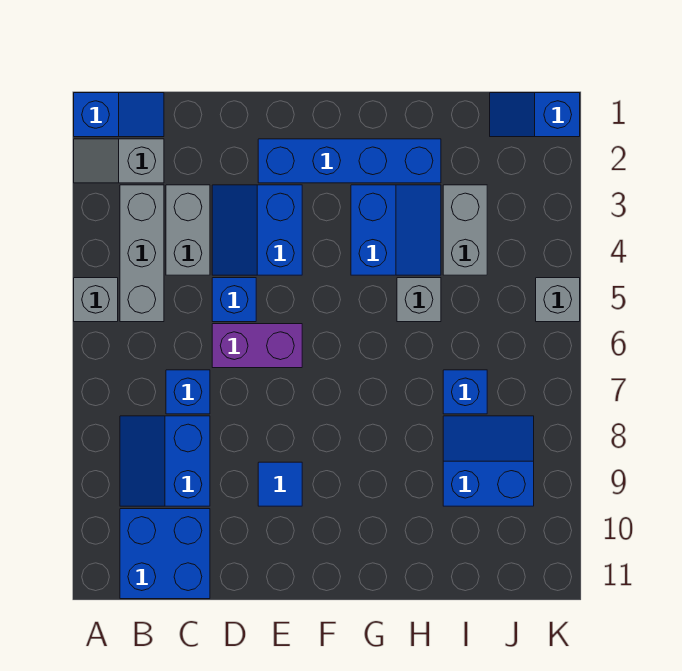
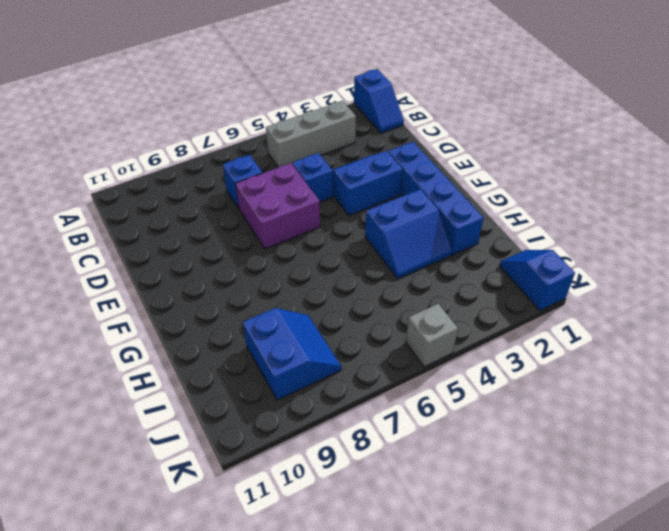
purple brick D6:E7 level 1 -> purple brick D6:E6 level 1
none -> grey slope A2:B2 level 1 top B
none -> grey brick A5 level 1
none -> blue slope B8:C9 level 1 top C

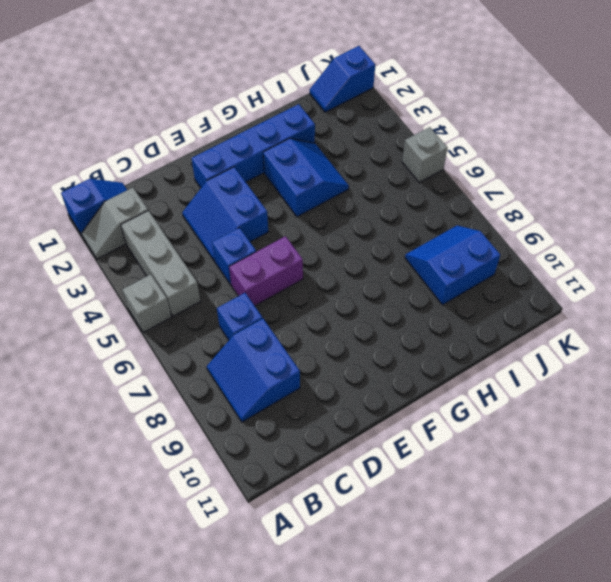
none -> blue brick B10:C11 level 1
none -> grey brick C3:C4 level 1
none -> blue tile E9 level 1

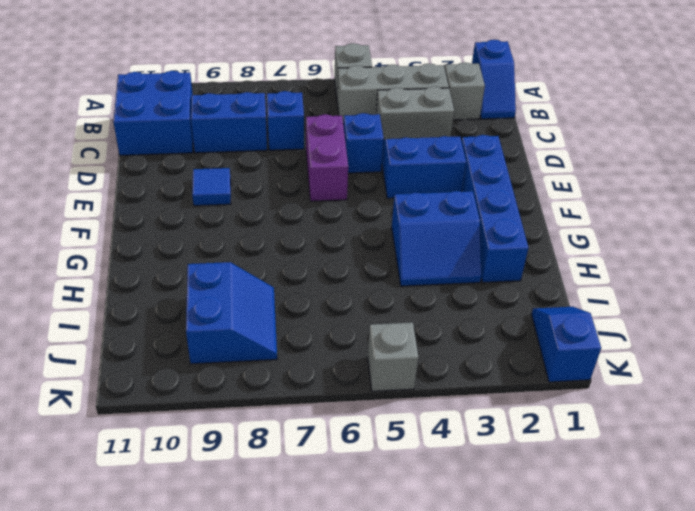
none -> grey brick H5 level 1
none -> grey brick I3:I4 level 1
none -> blue brick I7 level 1

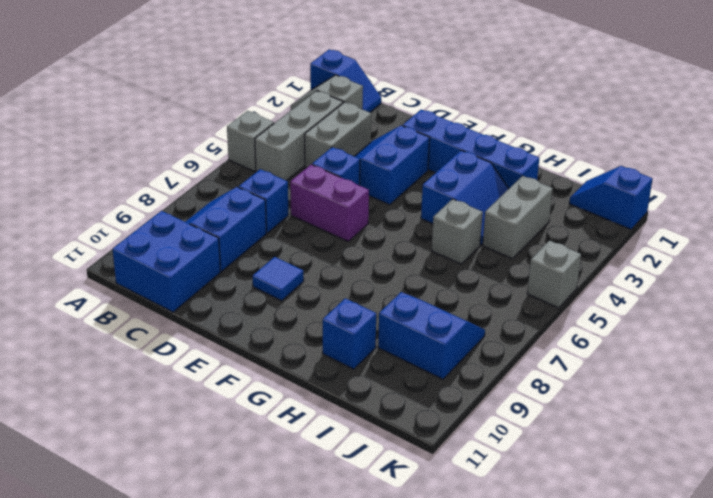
blue brick H10 level 1 -> blue brick I7 level 1

